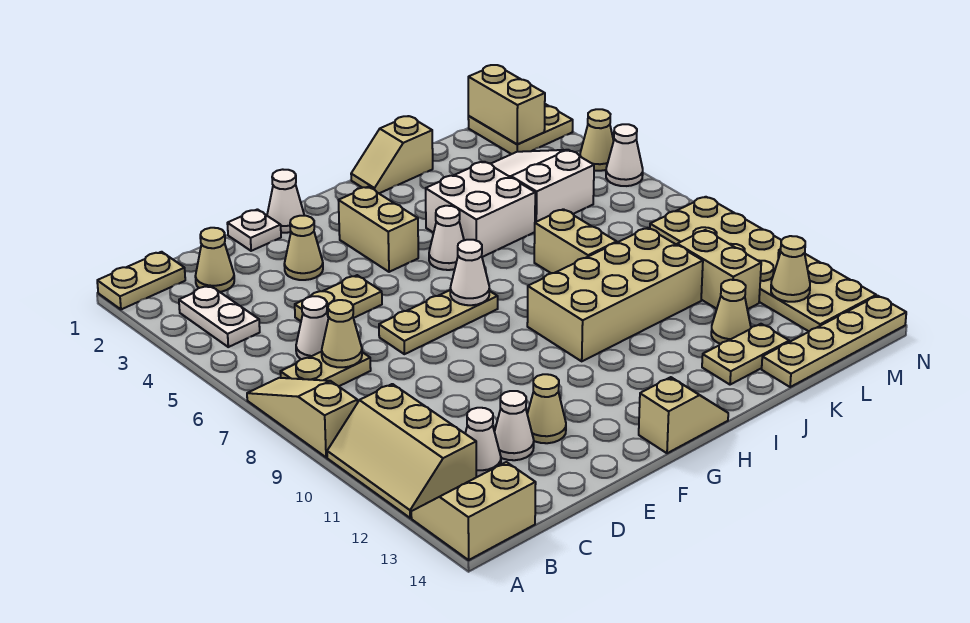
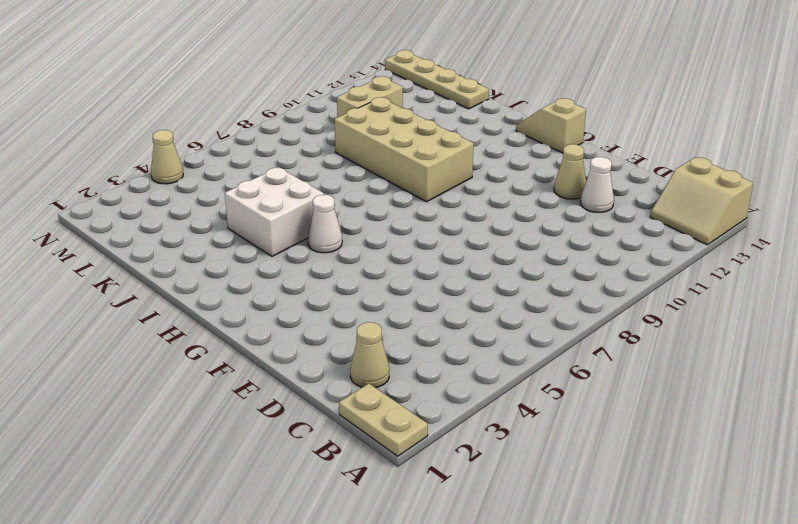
none -> tan slope A7:A9 level 1 top 9
none -> tan slope A10:B12 level 1 top B
none -> white plate B3:B4 level 1
none -> tan plate B7:C7 level 1

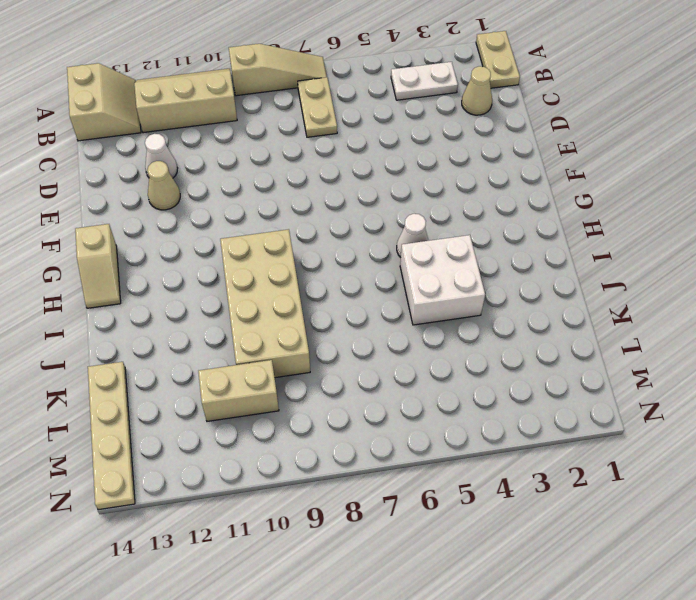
none -> white cone C6 level 1
none -> white cone C12 level 1
none -> tan plate D5:E5 level 1
none -> white plate E1 level 1

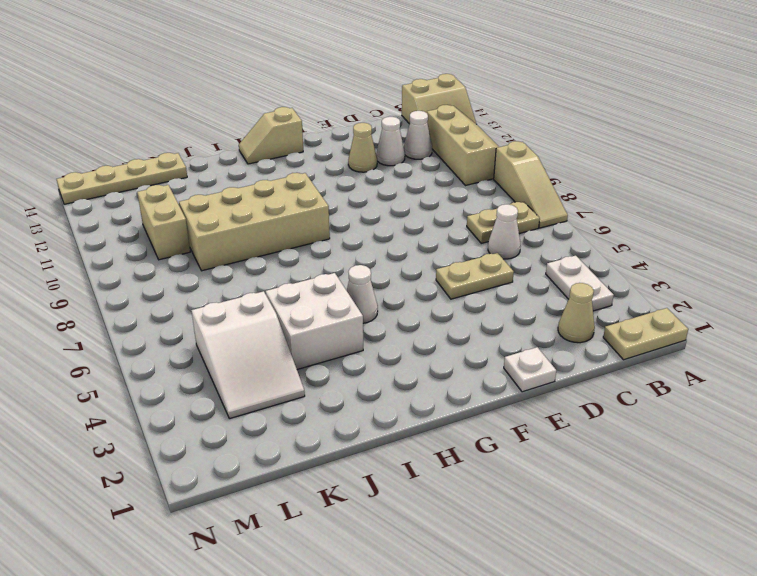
none -> tan cone E3 level 1
none -> tan plate E7:G7 level 1
none -> white cone F1 level 1
none -> tan brick G3:G4 level 1

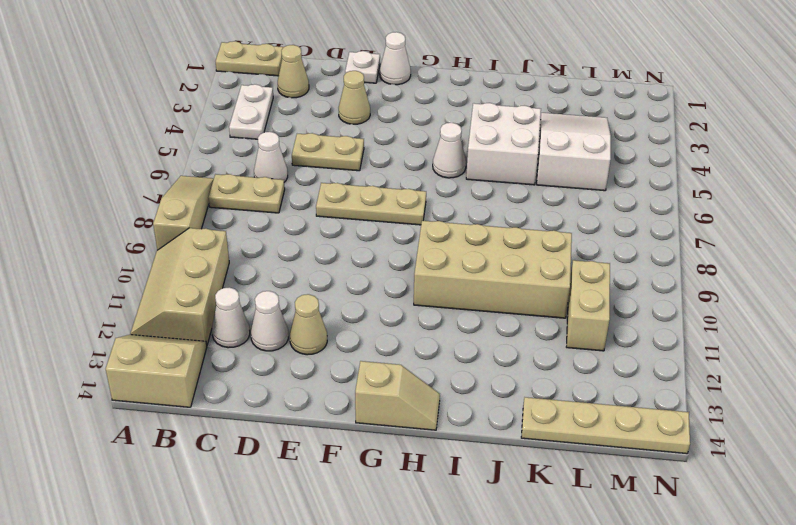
none -> tan brick G3:G4 level 1
none -> tan slope I1:J1 level 1 top J
none -> tan brick J7:J8 level 1
none -> tan plate J13:K13 level 1

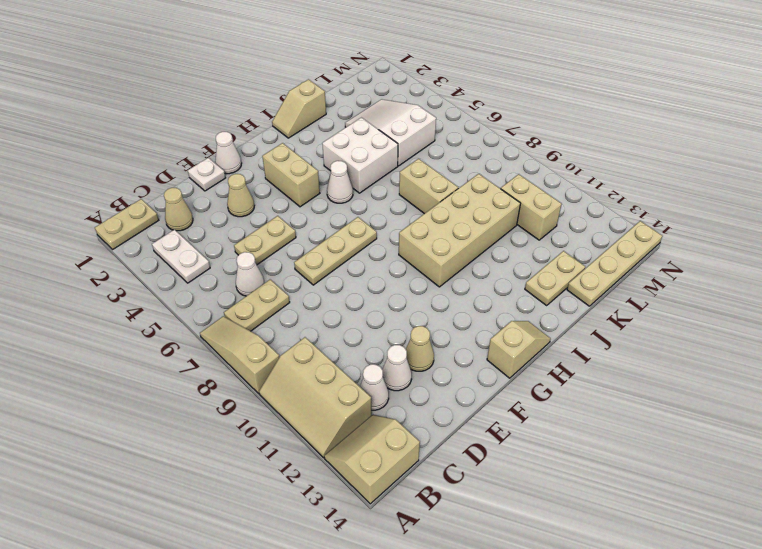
none -> tan cone K12 level 1
none -> tan plate M1:N2 level 1
none -> tan plate M8:N13 level 1
none -> tan cone N4 level 1

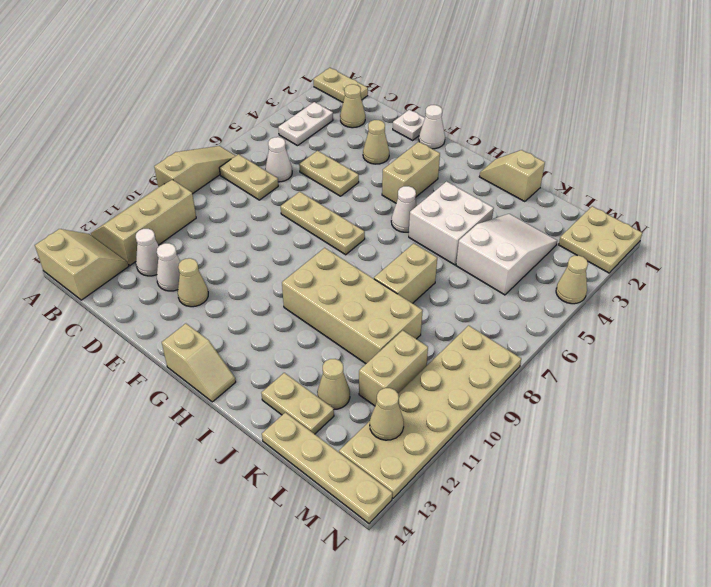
none -> white cone N5 level 1
none -> tan cone C7 level 2
none -> white cone G7 level 2
none -> tan brick M1:M2 level 2

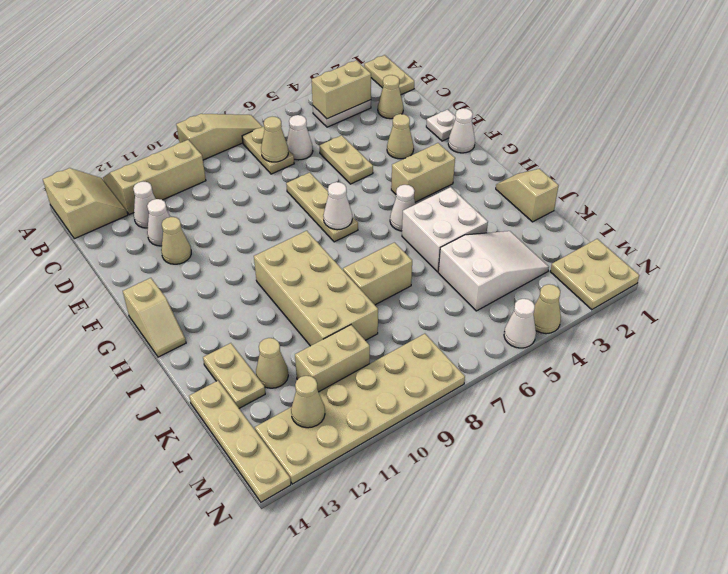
tan brick B3:B4 level 2 -> tan brick M1:M2 level 2

